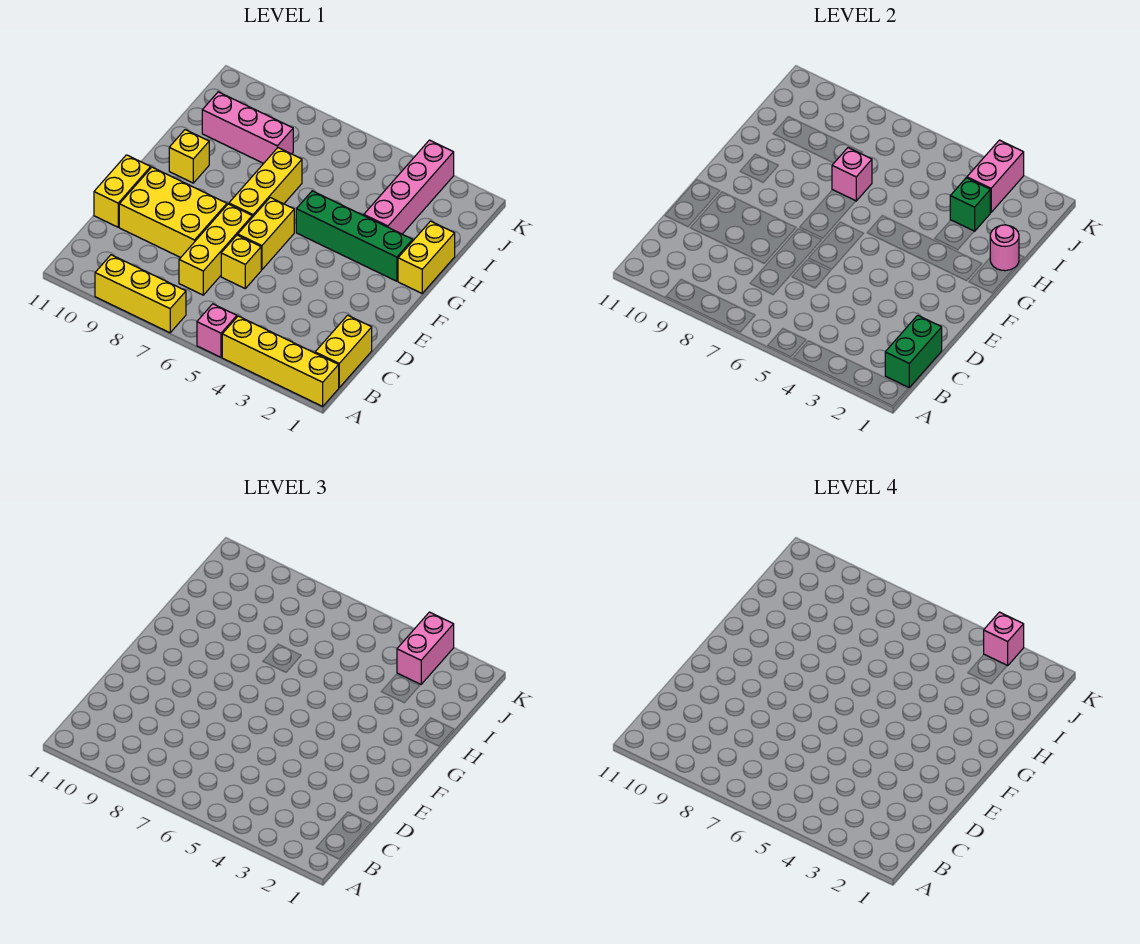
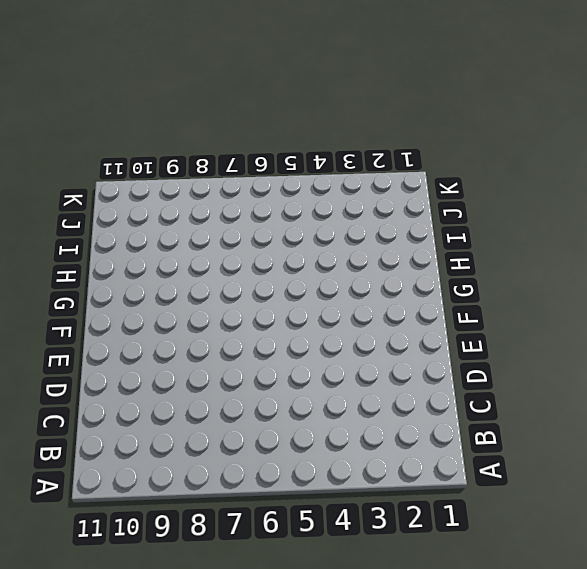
none -> yellow brick A1:A4 level 1
none -> pink brick A5 level 1
none -> yellow brick A7:A9 level 1

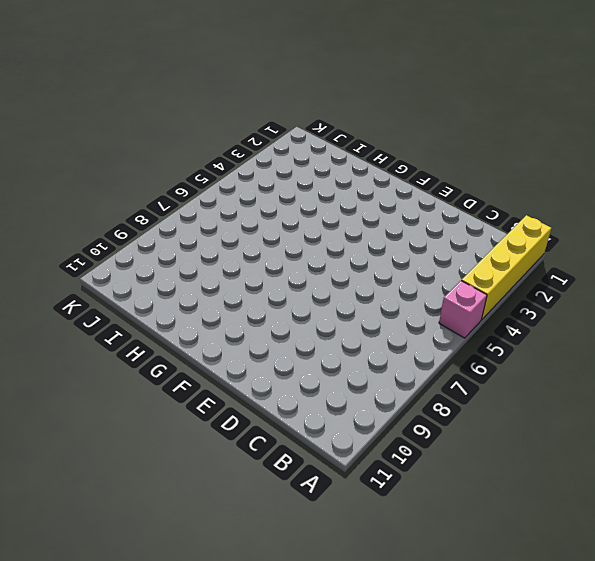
none -> yellow brick A7:A9 level 1
none -> yellow brick B1:C1 level 1
none -> yellow brick C7:E7 level 1

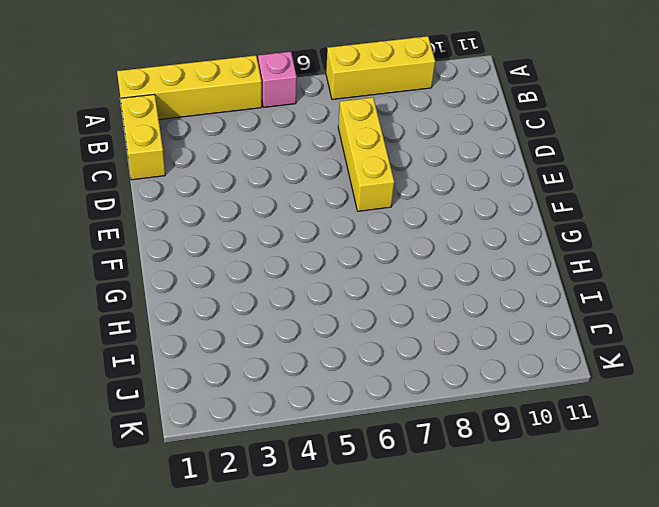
none -> yellow brick D6 level 1
none -> yellow brick D8:E10 level 1
none -> yellow brick D11:E11 level 1

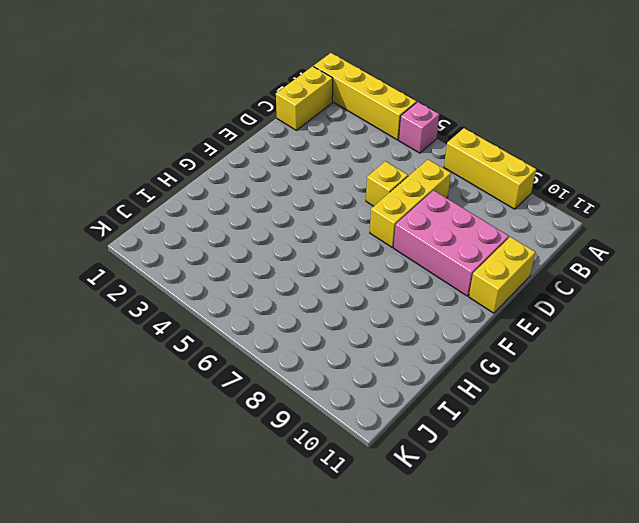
pink brick D8:E10 level 1 -> yellow brick D8:E10 level 1
none -> yellow brick E6:F6 level 1
none -> yellow brick F7:H7 level 1
none -> yellow brick G1:H1 level 1

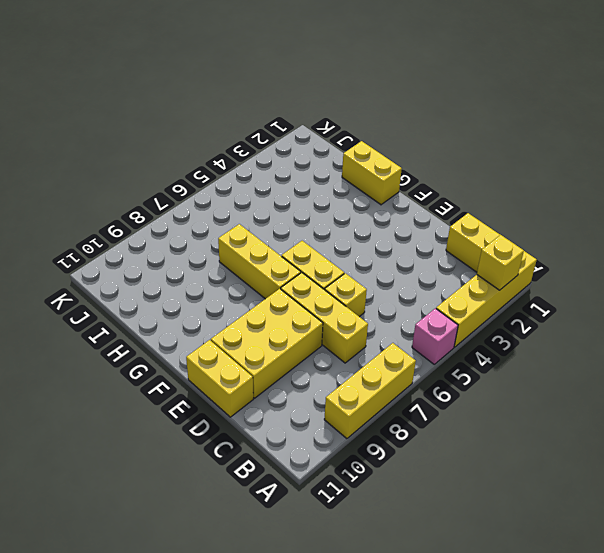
yellow brick A2 level 2 -> yellow brick G10 level 1
none -> green brick G2:G5 level 1
none -> pink brick H3:K3 level 1
none -> pink brick I8:I10 level 1

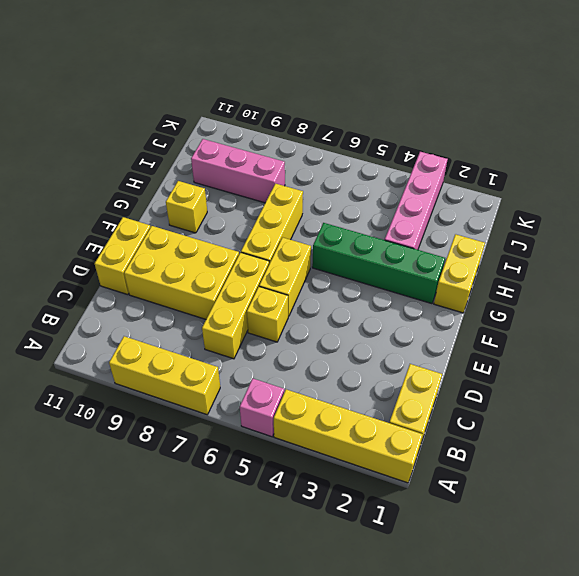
none -> green brick B1:C1 level 2
none -> pink round brick H1 level 2
none -> pink brick H7 level 2

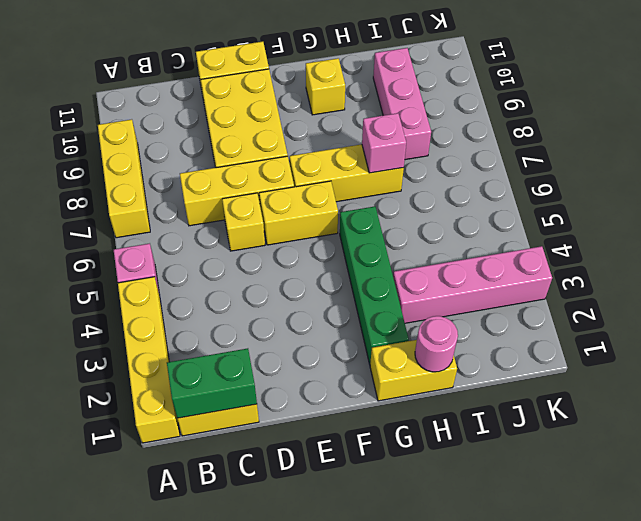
none -> green brick I3 level 2
none -> pink brick J3:K3 level 2
none -> pink brick J3:K3 level 3

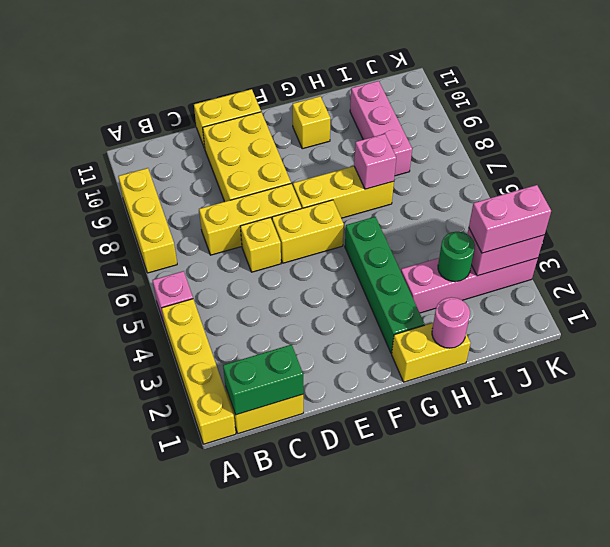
green round brick I3 level 2 -> green brick I3 level 2
none -> pink brick K3 level 4

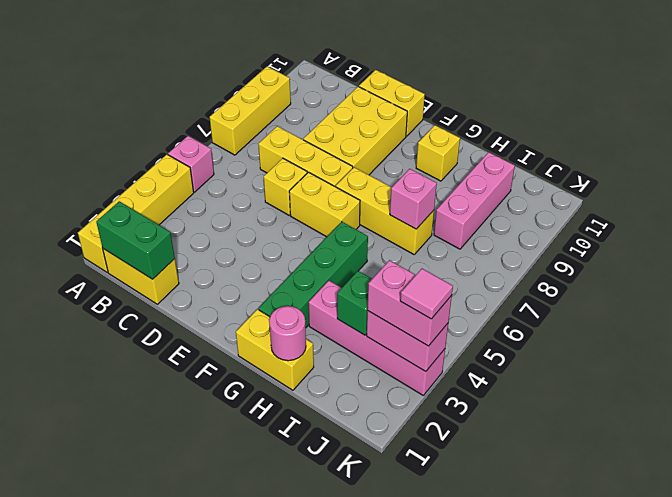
pink tile K3 level 4 -> pink brick K3 level 4

